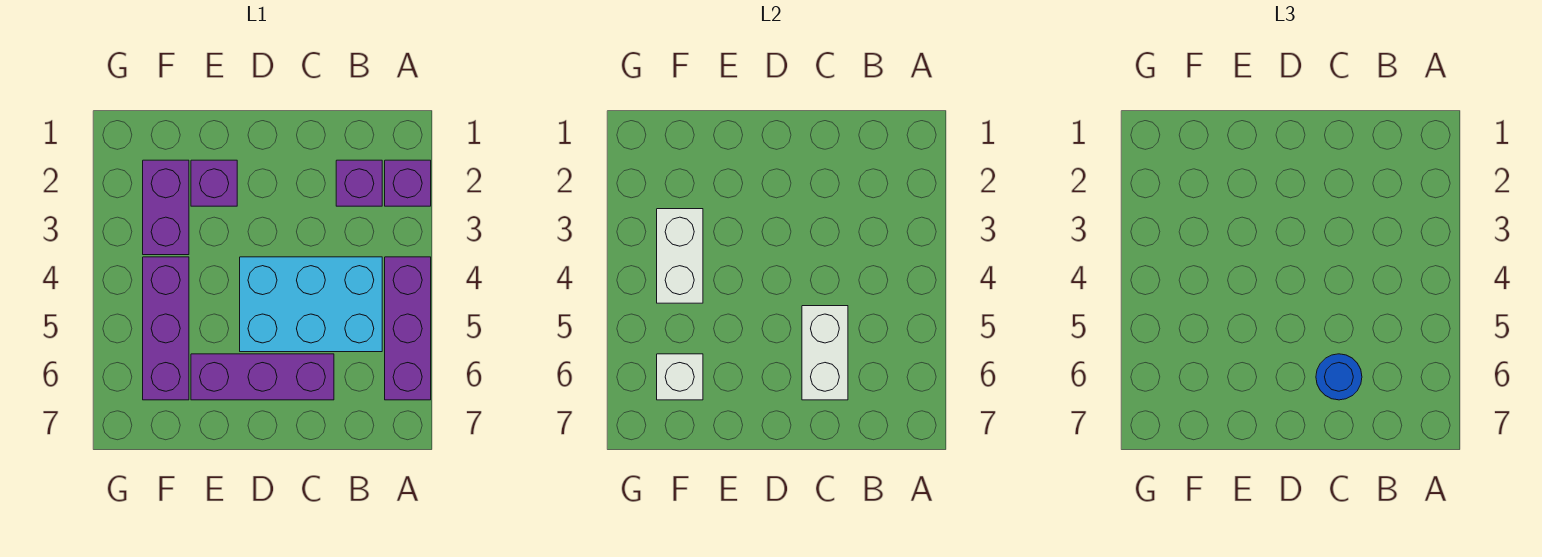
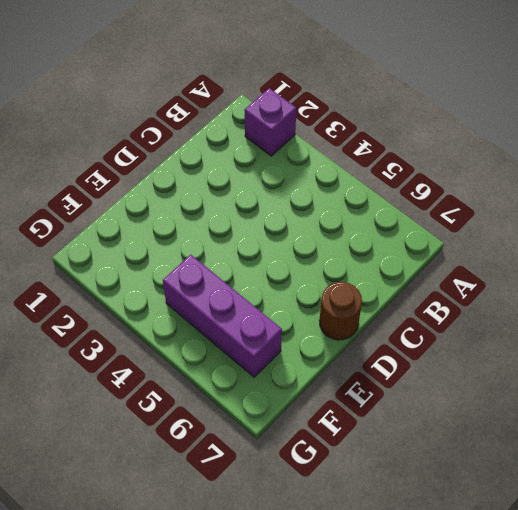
brown round brick D7 level 1 -> none
none -> purple brick A4:A6 level 1
none -> purple brick B2 level 1
none -> cyan brick B4:D5 level 1

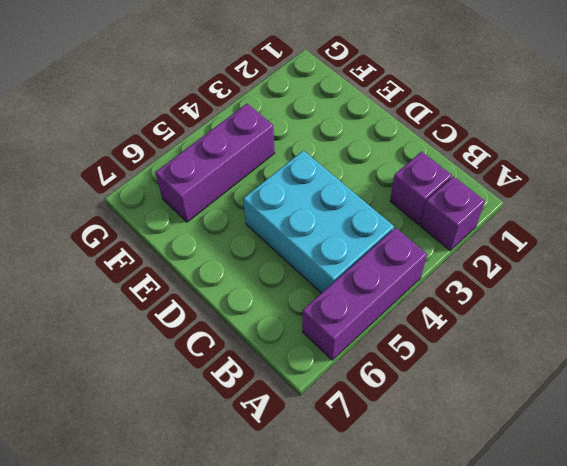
none -> purple brick C6:E6 level 1
none -> purple brick E2 level 1
none -> purple brick F2:F3 level 1

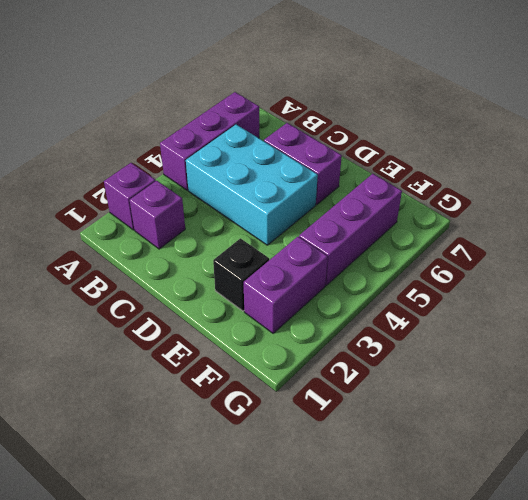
purple brick C6:D6 level 1 -> purple brick C6:E6 level 1
black brick E2 level 1 -> purple brick E2 level 1
none -> white brick C5:C6 level 2
none -> white brick F3:F4 level 2
none -> white brick F6 level 2

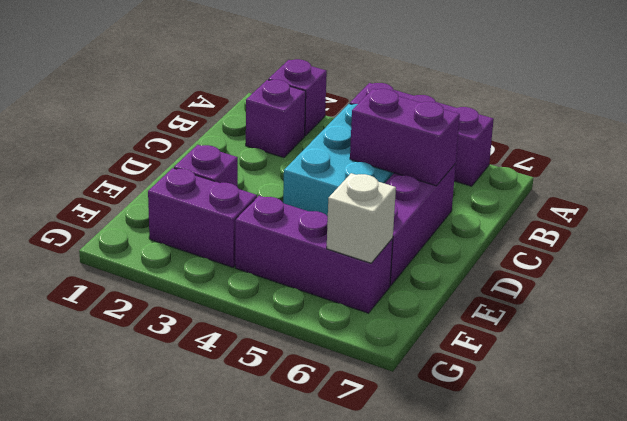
purple brick C5:C6 level 2 -> white brick C5:C6 level 2
none -> white brick F3:F4 level 2
none -> blue round brick C6 level 3

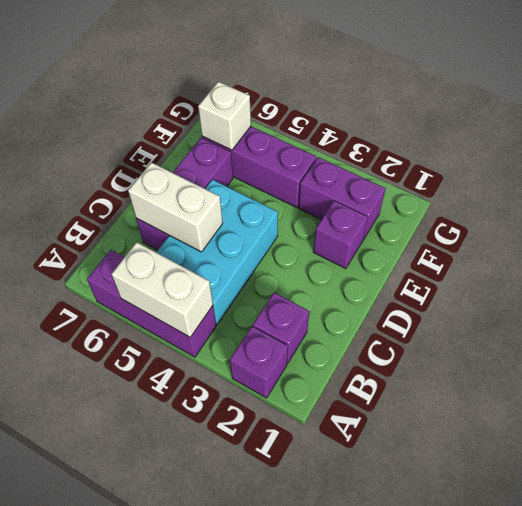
white brick A4:A5 level 2 -> white brick F3:F4 level 2
none -> blue round brick C6 level 3

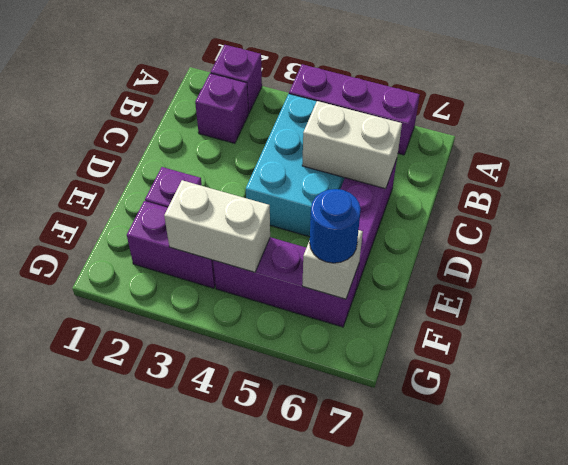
blue round brick F6 level 3 -> blue round brick C6 level 3

